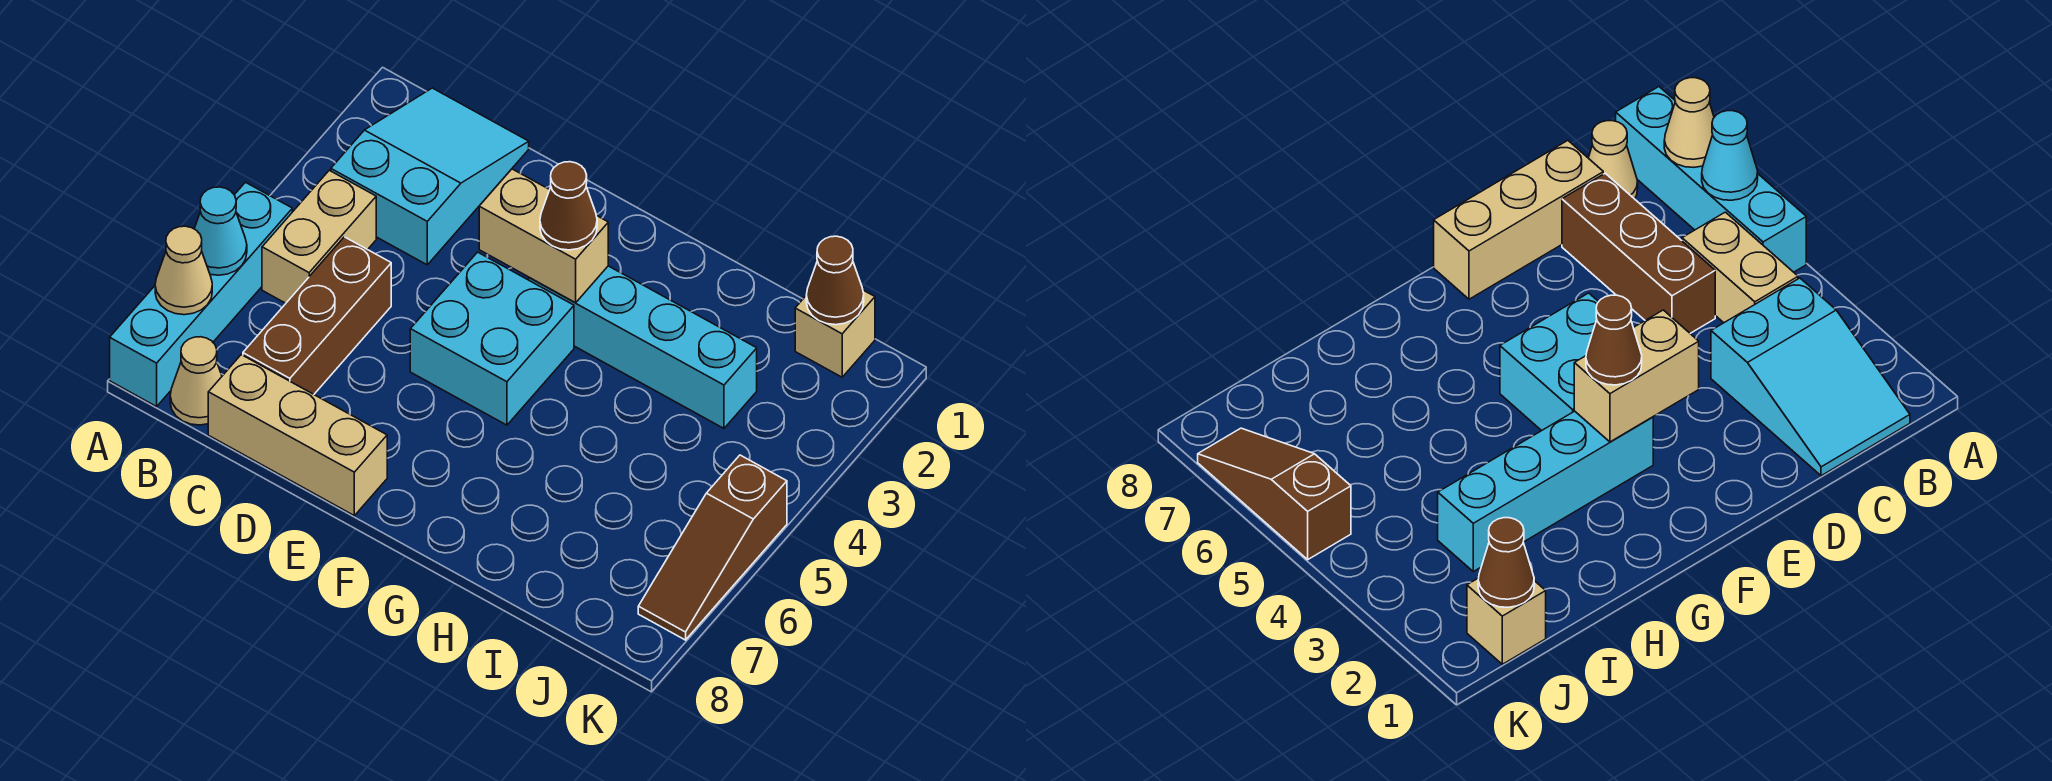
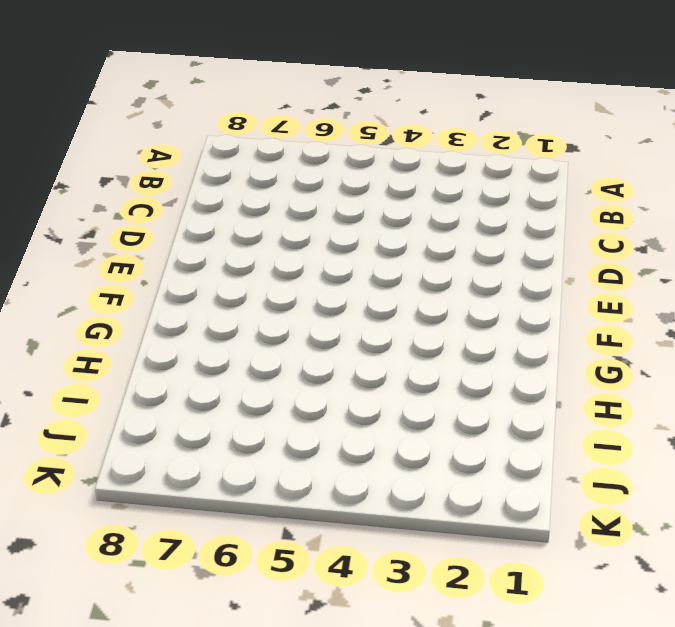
none -> cyan brick A5:A8 level 1
none -> cyan slope B1:C3 level 1 top 3
none -> tan brick B4:B5 level 1

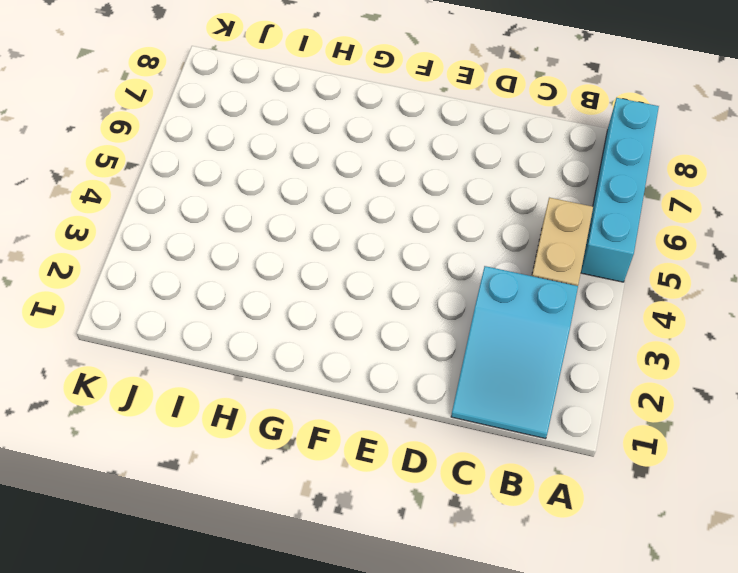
none -> tan cone B8 level 1
none -> brown brick C5:C7 level 1
none -> tan brick C8:E8 level 1

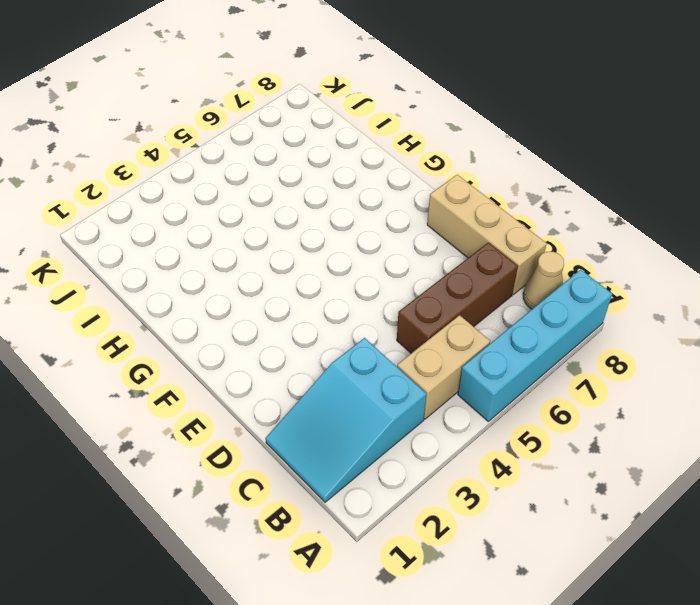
none -> cyan brick E4:F5 level 1
none -> cyan brick F3:I3 level 1
none -> tan brick J1 level 1

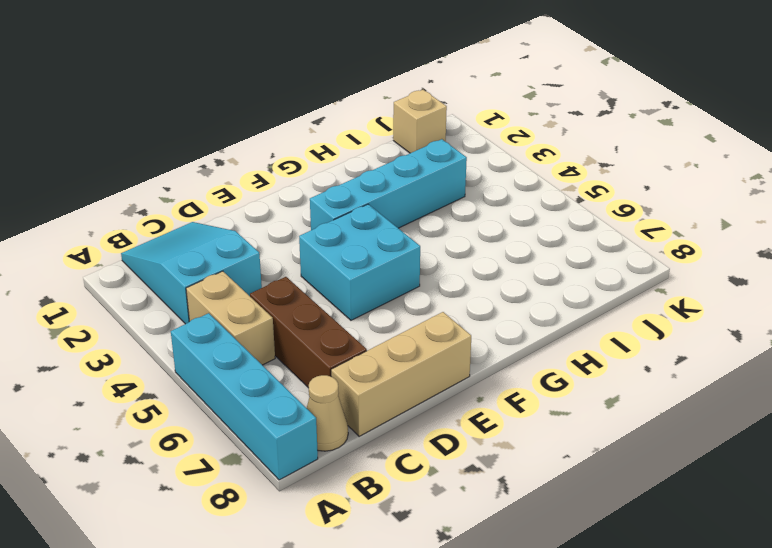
none -> brown slope K5:K7 level 1 top 5
none -> cyan cone A6 level 2
none -> tan cone A7 level 2

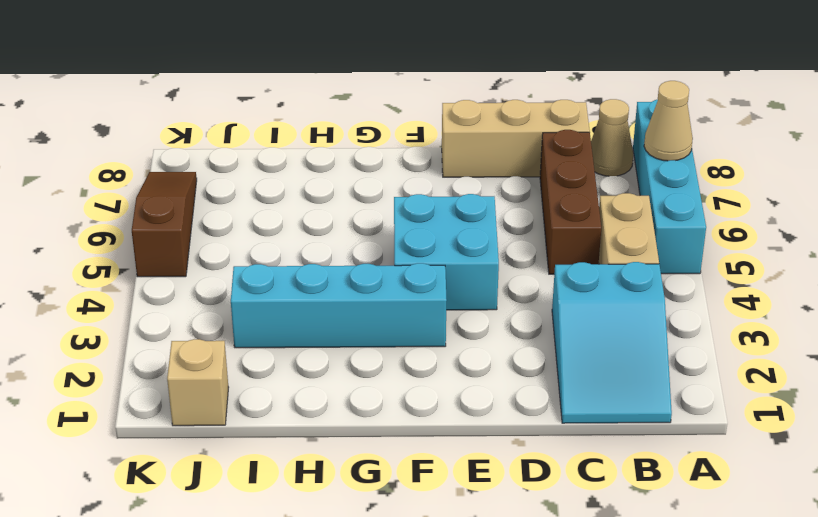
none -> cyan cone A6 level 2
none -> tan brick E3:F3 level 2
none -> brown cone J1 level 2

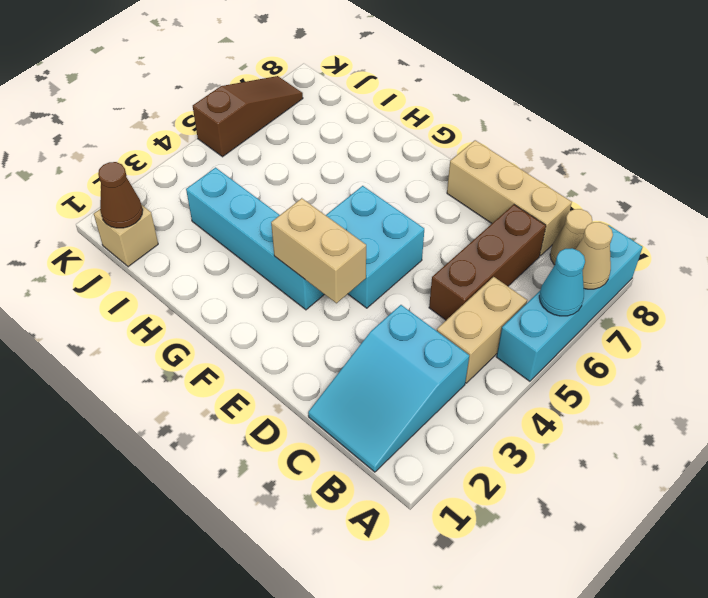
none -> brown cone F3 level 3

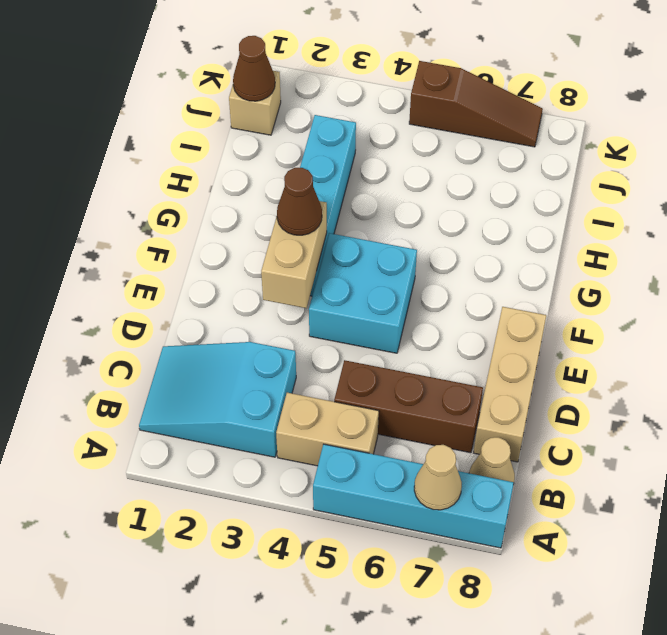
none -> cyan cone A6 level 2

